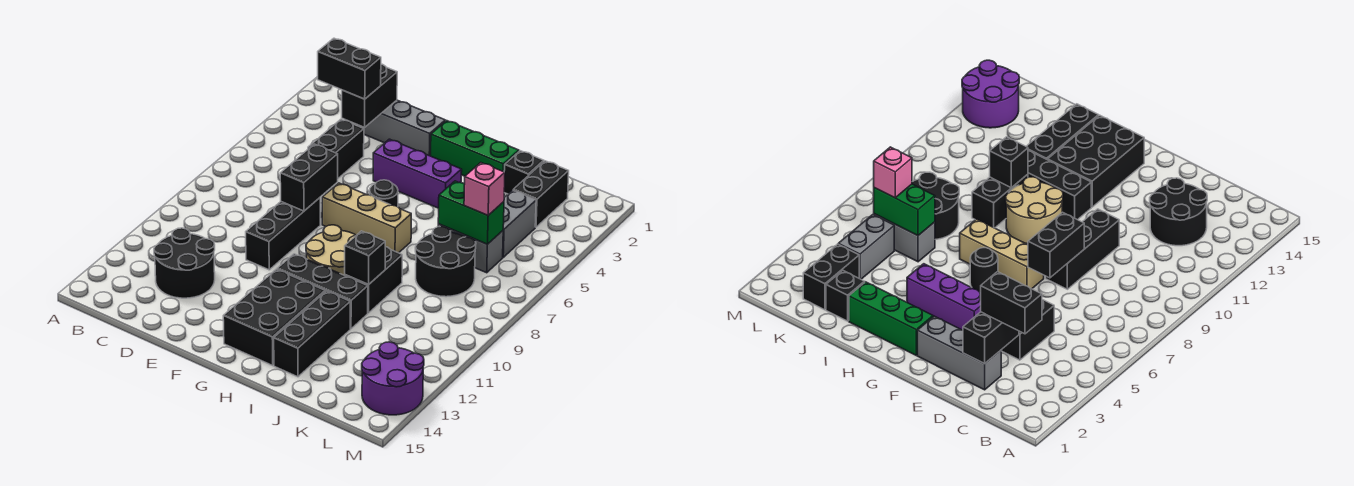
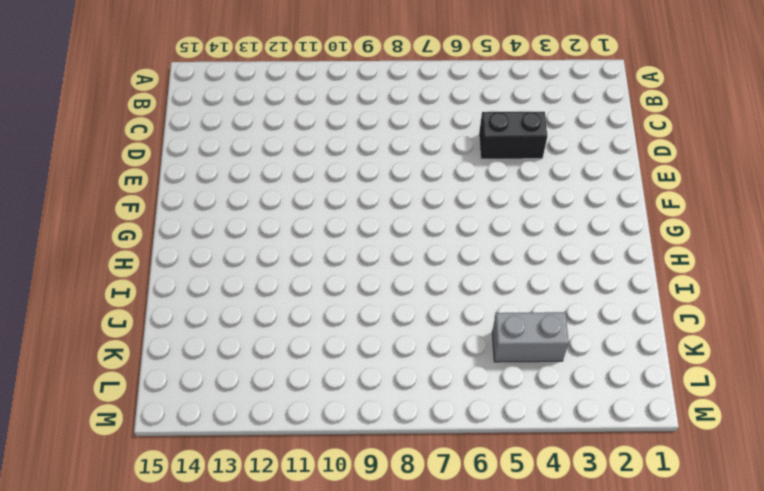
none -> black round brick C12:D13 level 1
none -> grey brick D2:F2 level 1
none -> black brick E8:E10 level 1

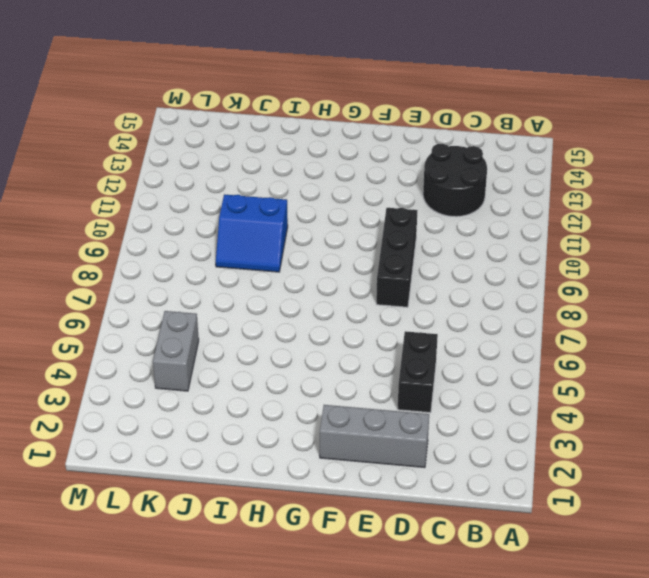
blue slope I9:J10 level 1 top 10 -> black brick I9:I10 level 1
none -> purple brick F4:H4 level 1
none -> tan brick F7:H7 level 1
none -> green brick G2:I2 level 1

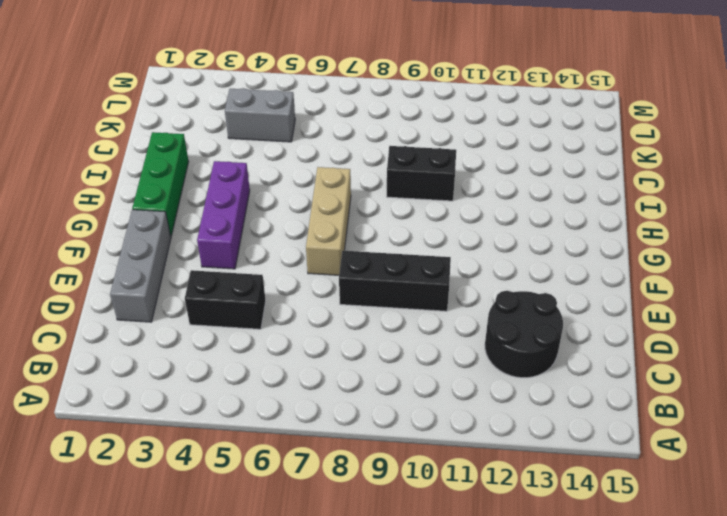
none -> black round brick G6 level 1
none -> tan round brick G9:H10 level 1
none -> black brick G11:I11 level 1

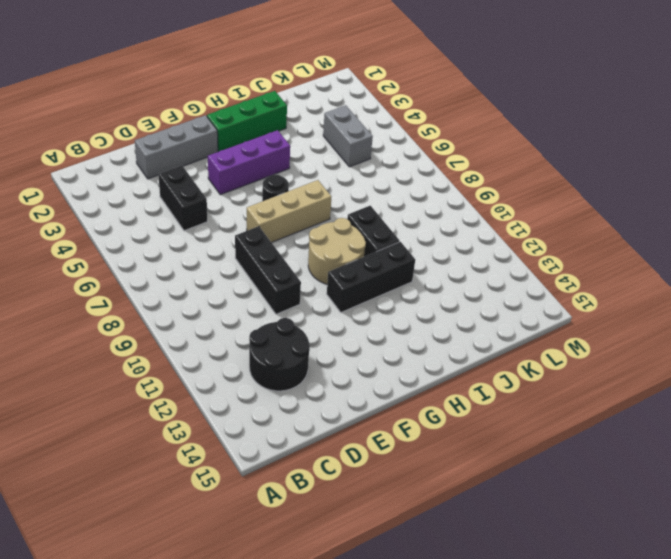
none -> black brick G12:H14 level 1
none -> black brick I12:I14 level 1
none -> black brick J2 level 1

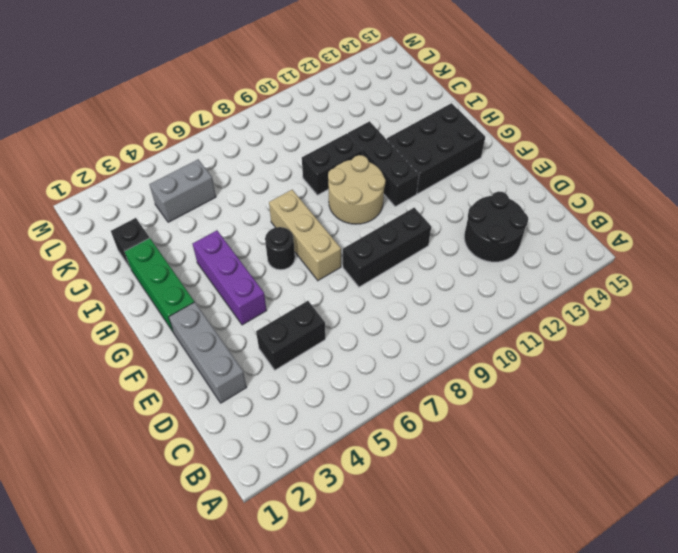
none -> black brick I12:I14 level 1
none -> grey brick J6:K6 level 1
none -> black round brick J7:K8 level 1

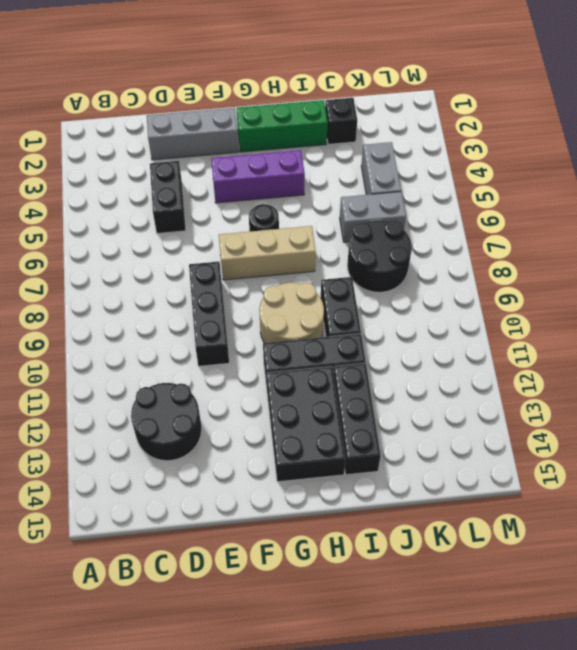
none -> black brick K2:K3 level 1
none -> purple round brick L13:M14 level 1
none -> black brick D2:D3 level 2

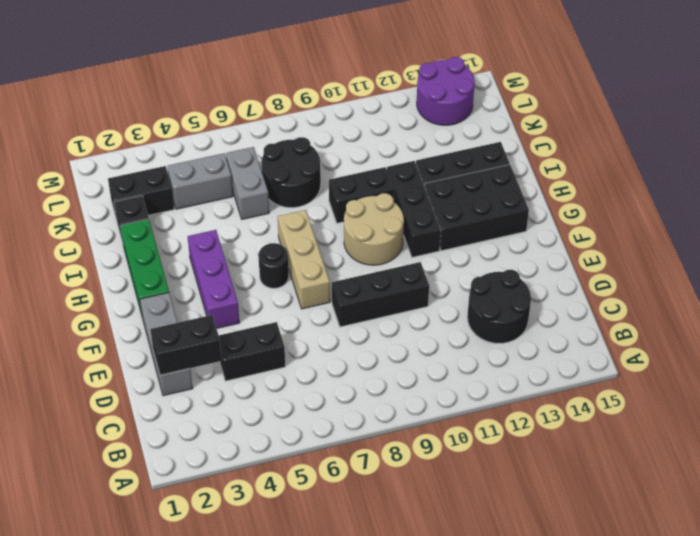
none -> black brick E7:E8 level 2
none -> black brick I10 level 2
none -> green brick J6:K6 level 2

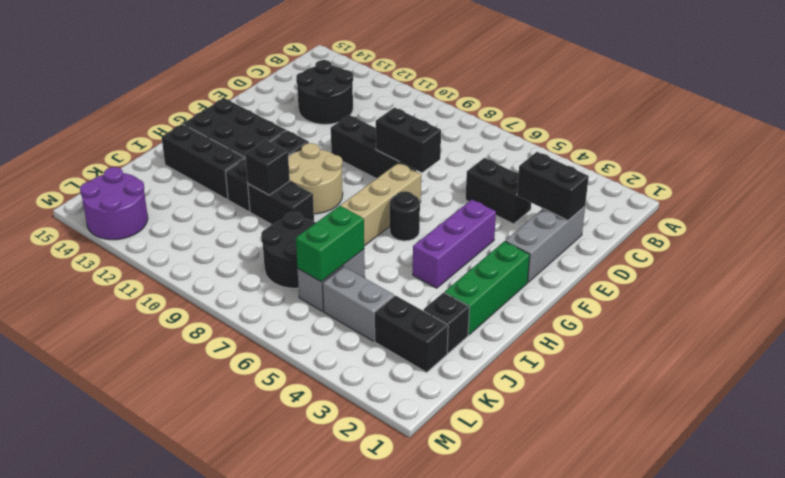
none -> black brick C3:D3 level 3
none -> pink brick K6 level 3

